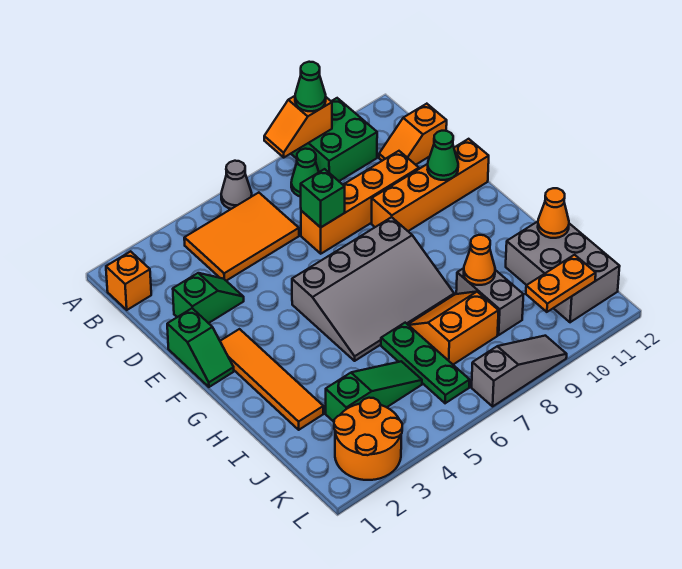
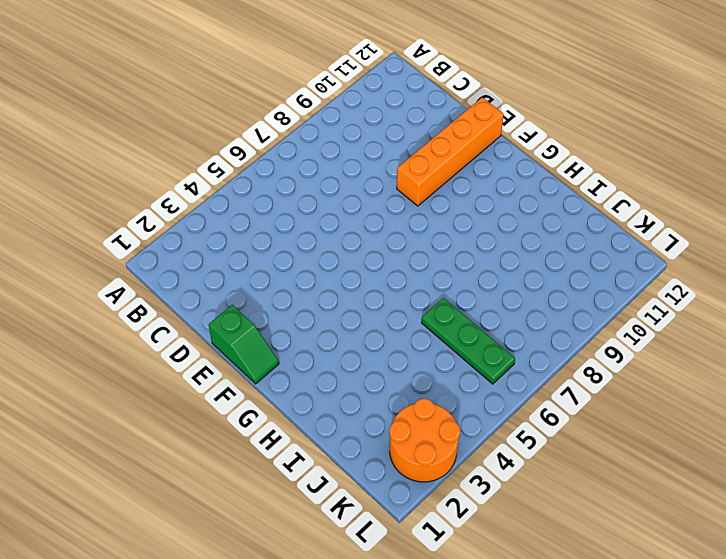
none -> grey cone A6 level 1
none -> green brick A9:B10 level 1
none -> orange brick B1 level 1

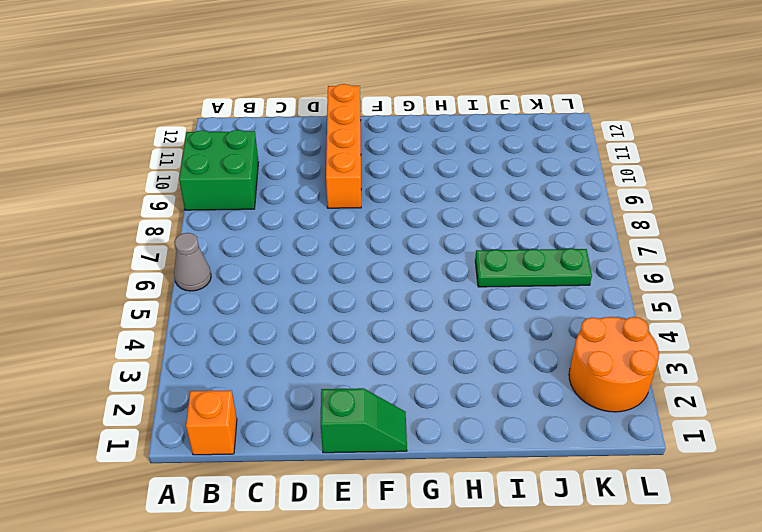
none -> orange tile B4:C6 level 1
none -> green cone B8 level 1
none -> orange slope C11:C12 level 1 top 12

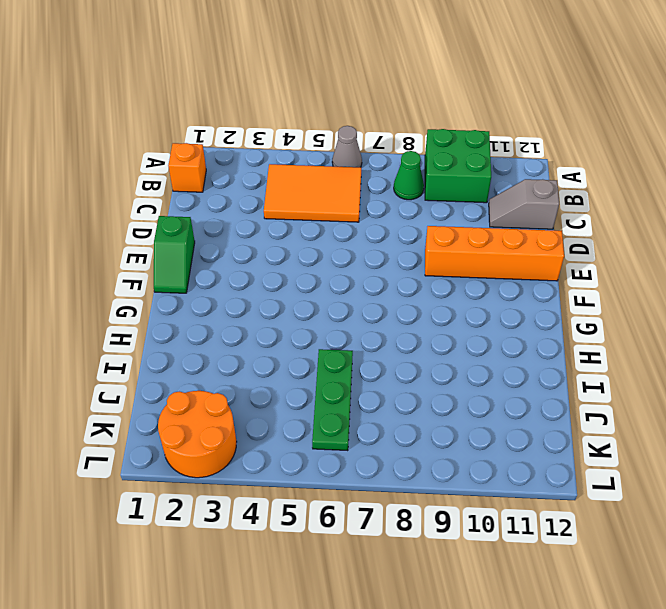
grey slope C11:C12 level 1 top 12 -> orange slope C11:C12 level 1 top 12
none -> green slope D2:D3 level 1 top 2
none -> orange brick D7:D10 level 1
none -> orange tile F2:I2 level 1

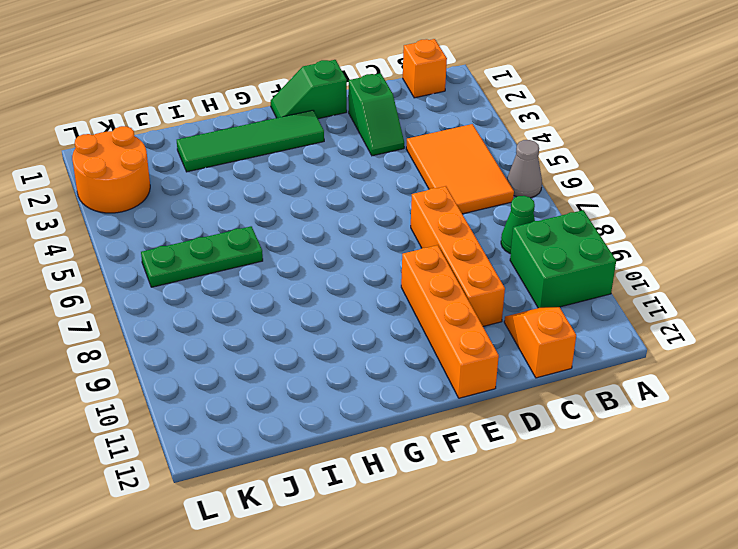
green tile F2:I2 level 1 -> orange tile F2:I2 level 1
none -> grey slope F5:H8 level 1 top F
none -> orange slope I7:J8 level 1 top J
none -> grey brick I9:J9 level 1

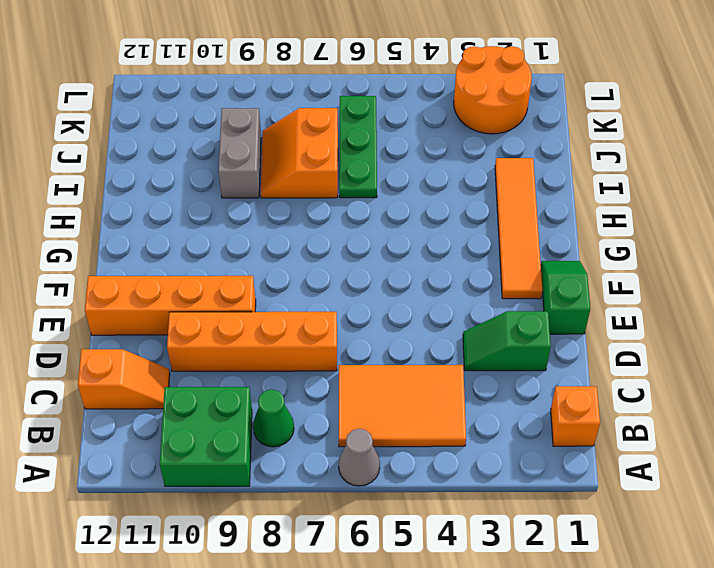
orange slope I7:J8 level 1 top 7 -> orange slope I7:J8 level 1 top J
none -> grey slope F5:H8 level 1 top F
none -> grey brick I11:K12 level 1
none -> green slope J3:J5 level 1 top 3

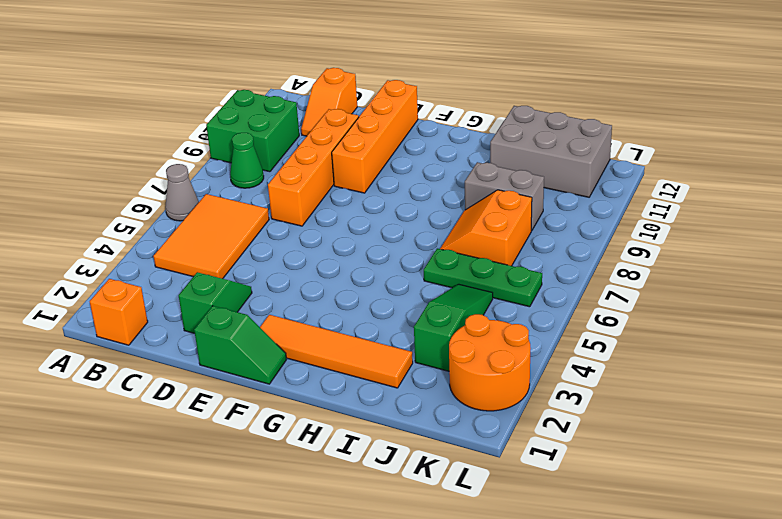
none -> grey slope F5:H8 level 1 top F
none -> grey slope L7:L9 level 1 top 7
none -> orange slope A8:A9 level 2 top 9

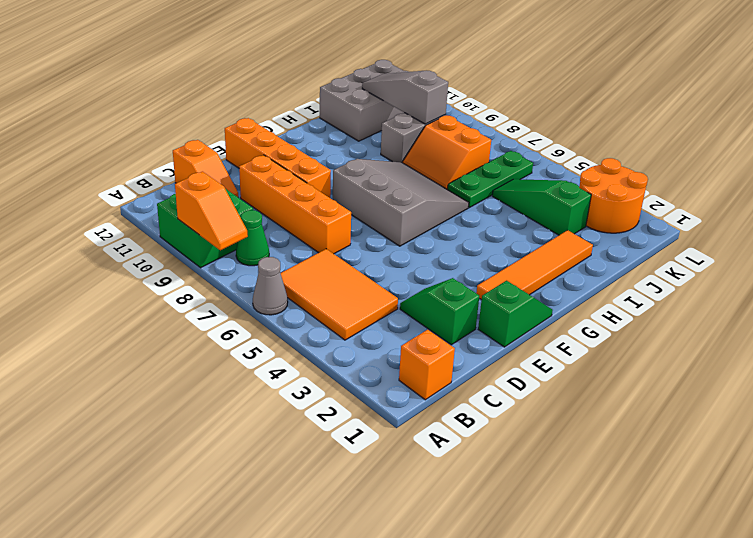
grey slope F6:H8 level 1 top F -> grey slope F5:H8 level 1 top F
grey slope J9:J11 level 2 top 9 -> grey slope L7:L9 level 1 top 7
none -> green brick D7 level 2
none -> green cone E11 level 2
none -> orange cone I9 level 2

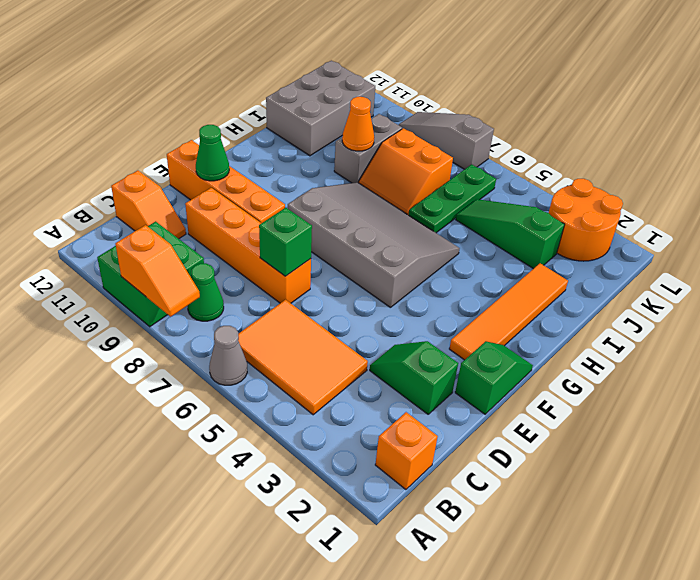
none -> orange cone I12 level 2
none -> orange plate K10:K11 level 2
none -> green cone A9 level 3

